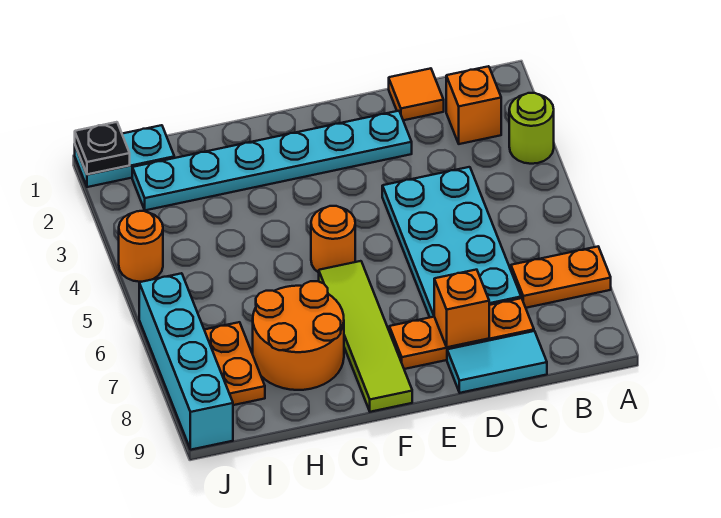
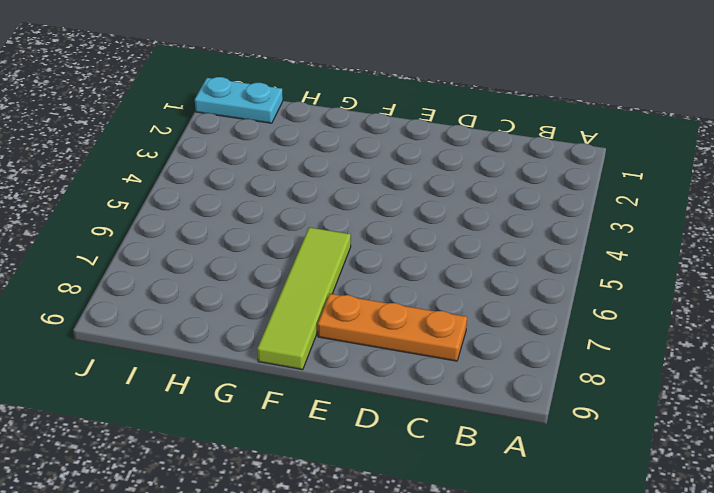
none -> lime round brick A3 level 1
none -> orange plate A7:B7 level 1
none -> orange brick B2 level 1

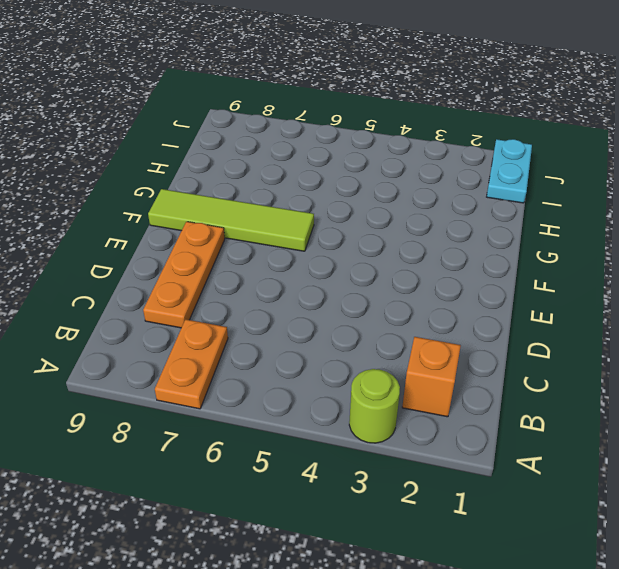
none -> orange tile C1 level 1
none -> cyan plate C4:D7 level 1
none -> cyan tile C9:D9 level 1

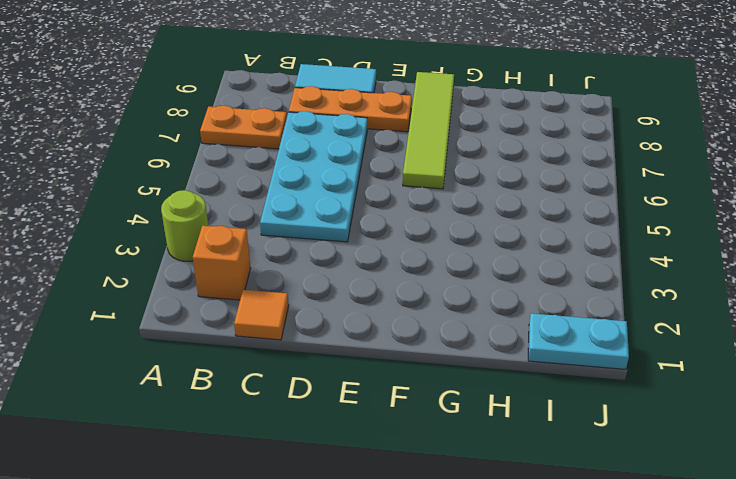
none -> cyan plate D2:I2 level 1
none -> orange round brick F5 level 1
none -> orange round brick G7:H8 level 1

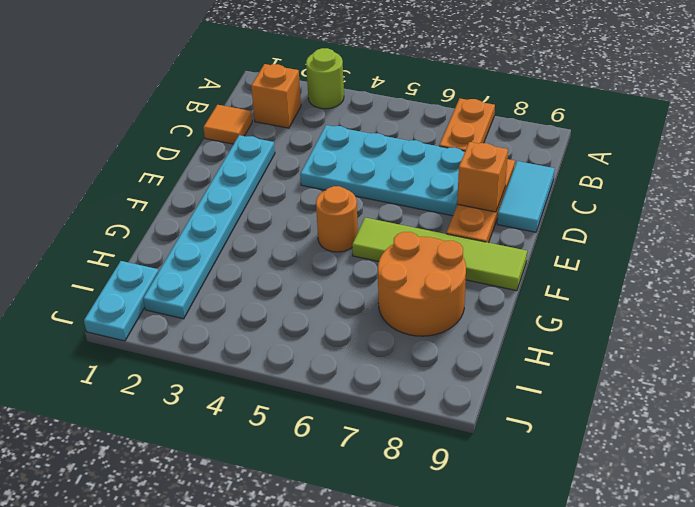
none -> orange plate I7:I8 level 1
none -> orange round brick J4 level 1
none -> cyan brick J6:J9 level 1

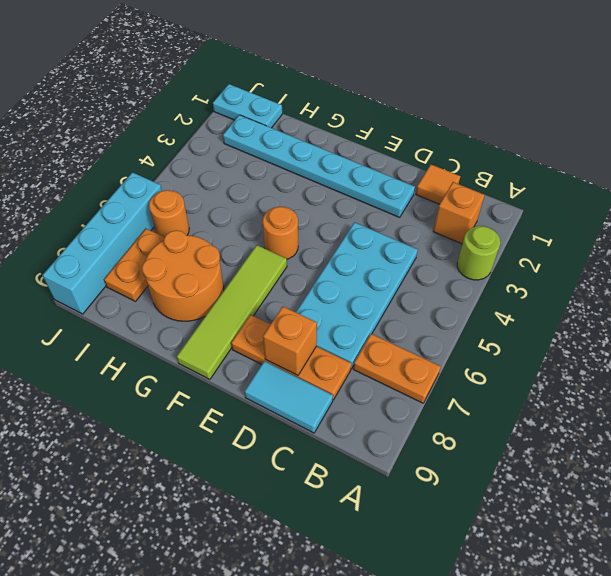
orange round brick I6 level 1 -> orange round brick J4 level 1
none -> black plate J1 level 2

